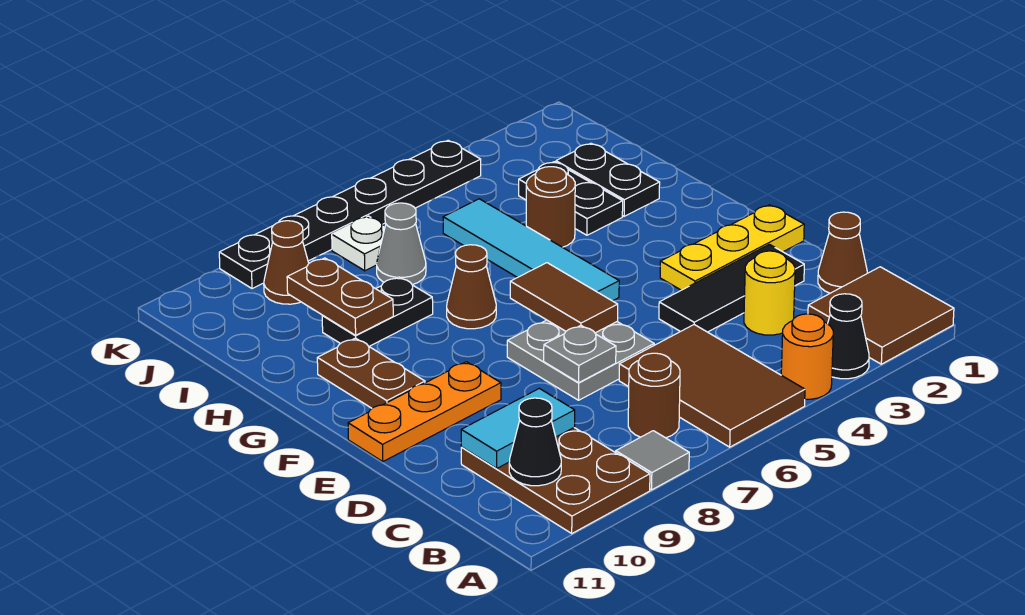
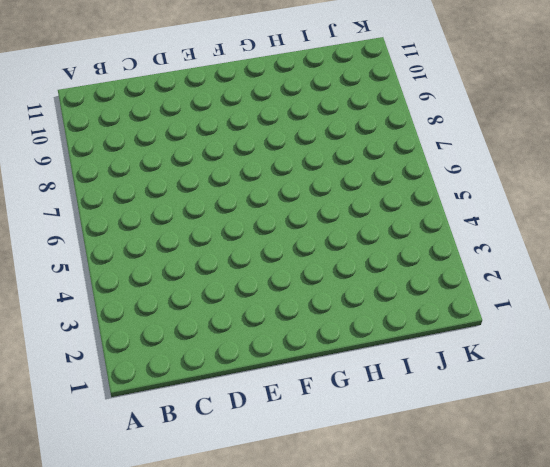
none -> brown tile A1:B2 level 1
none -> black cone A3 level 1
none -> orange round brick A4 level 1

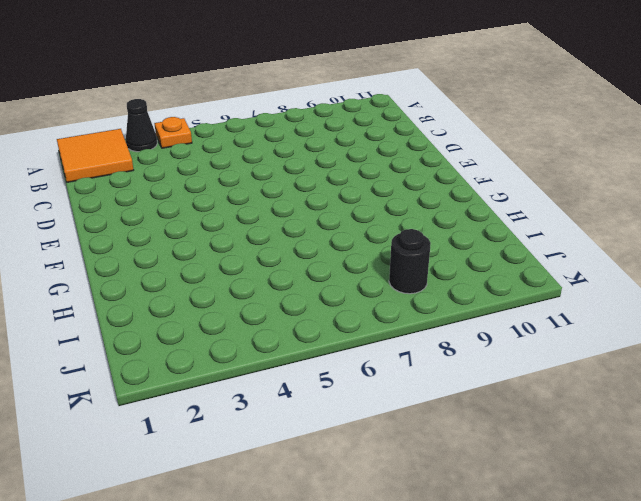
orange tile A1:B2 level 1 -> brown tile A1:B2 level 1
orange plate A4 level 1 -> orange round brick A4 level 1
black round brick J8 level 1 -> none
none -> brown tile A5:C6 level 1
none -> grey tile A8 level 1
none -> brown plate A9:C10 level 1

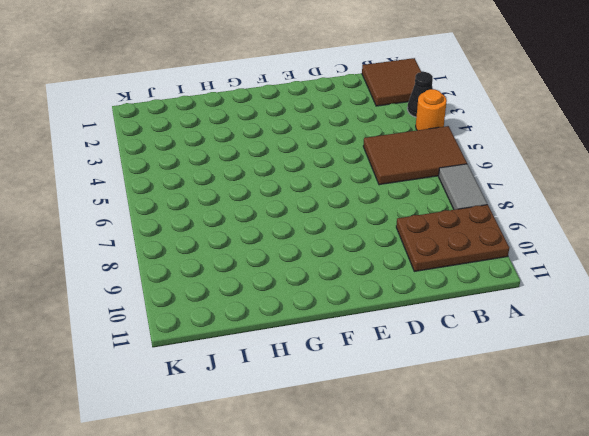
grey tile A7:A8 level 1 -> grey tile A8 level 1
none -> brown round brick B7 level 1
none -> brown cone C1 level 1
none -> yellow round brick C3 level 1

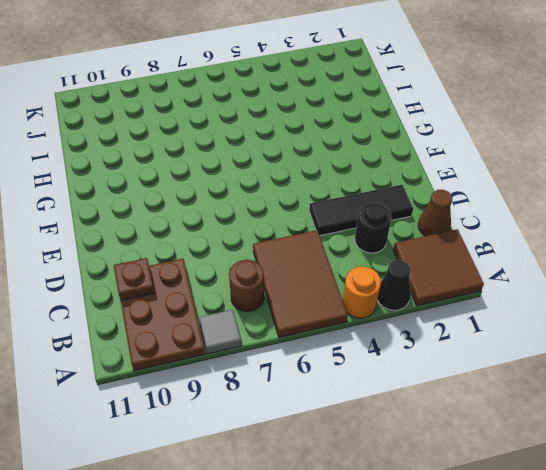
black round brick C3 level 1 -> yellow round brick C3 level 1
brown plate C10 level 2 -> cyan tile C9:C10 level 2
none -> grey plate D6:E7 level 1
none -> yellow plate E1:E3 level 1
none -> orange plate E9:E11 level 1

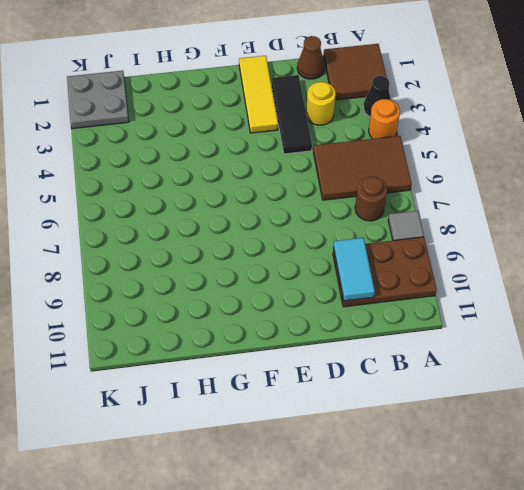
yellow tile E1:E3 level 1 -> yellow plate E1:E3 level 1
grey plate J1:K2 level 1 -> grey plate D6:E7 level 1
none -> orange plate E9:E11 level 1
none -> cyan tile F5:I5 level 1
none -> brown plate F10:G10 level 1

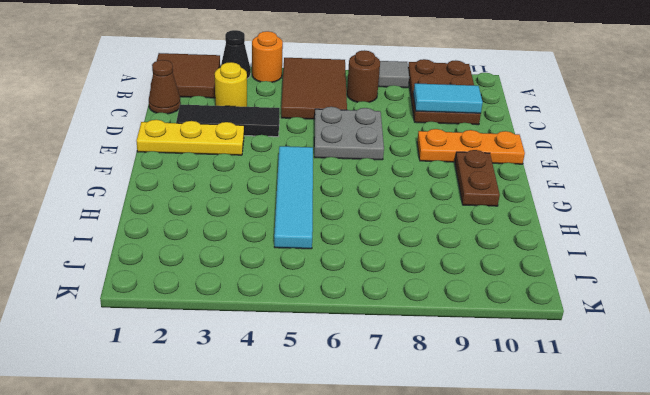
none -> brown cone G7 level 1
none -> black plate H2:I2 level 1
none -> black plate H3:I3 level 1

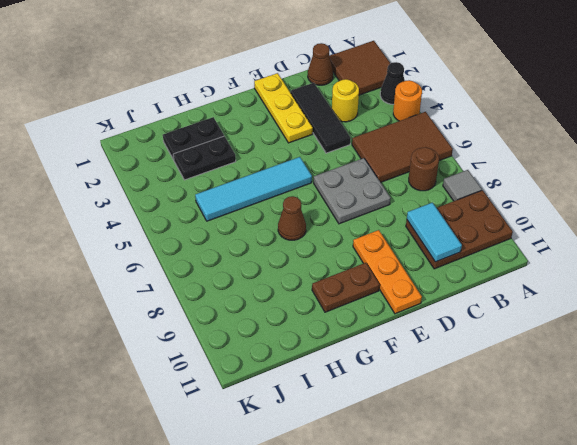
none -> brown round brick H4 level 1
none -> black plate H8:H9 level 1
none -> grey cone I7 level 1

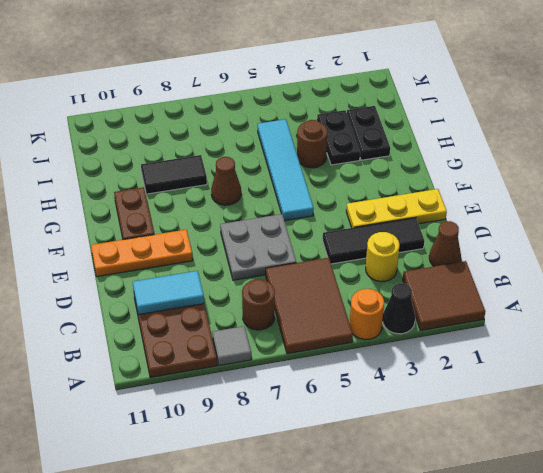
black tile H8:H9 level 1 -> black plate H8:H9 level 1
none -> grey cone I7 level 1
none -> white plate J7 level 1
none -> brown cone J9 level 1

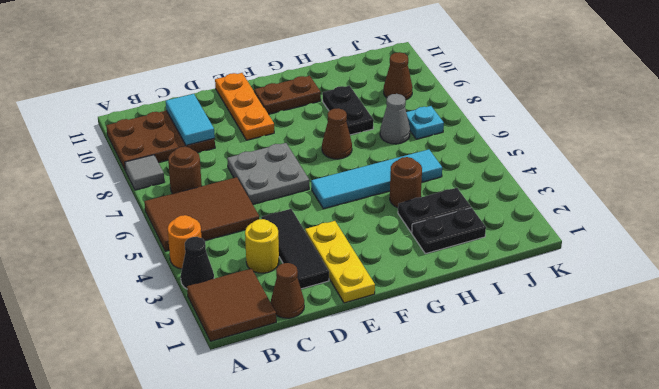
cyan plate J7 level 1 -> white plate J7 level 1
none -> black plate K4:K9 level 1
none -> black cone B10 level 2
none -> grey plate D7 level 2

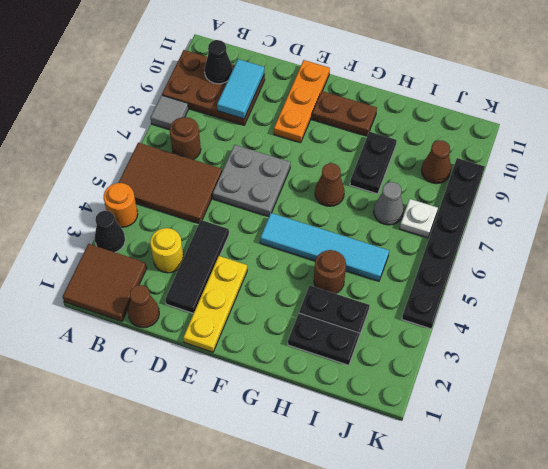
none -> grey plate D7 level 2
none -> brown tile E6:F6 level 2
none -> brown plate H9:I9 level 2

